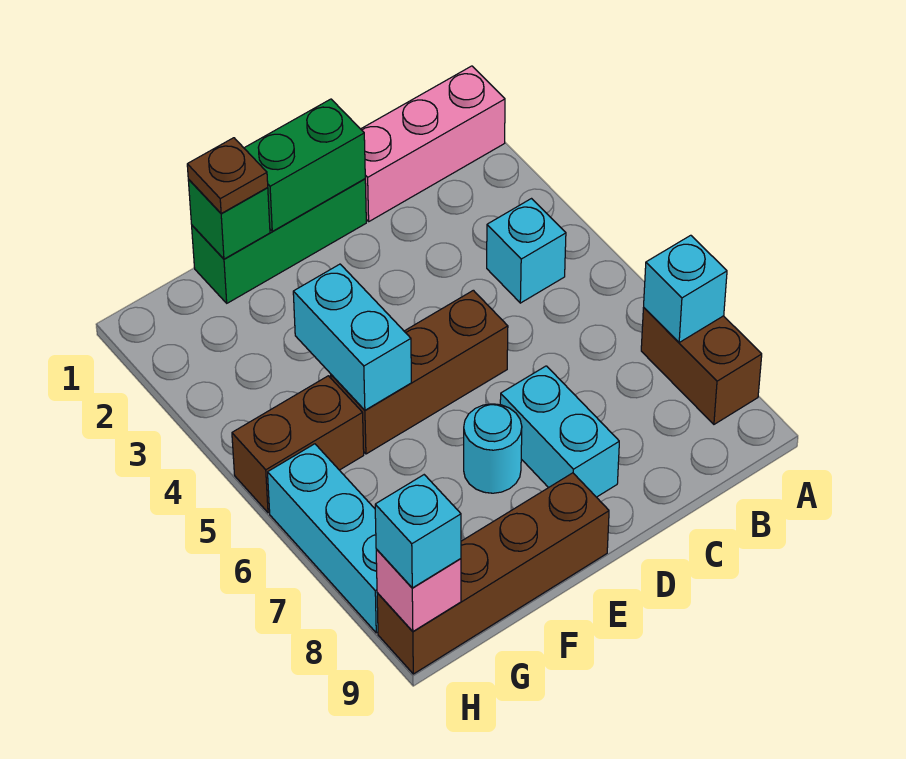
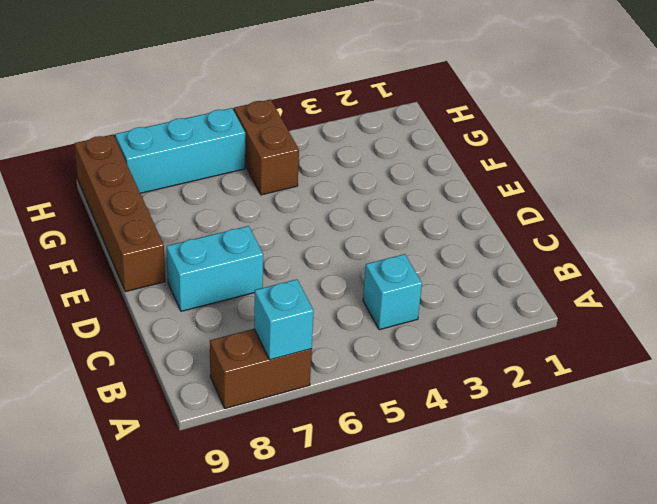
none -> pink brick A1:C1 level 1
none -> green brick D1:F1 level 1
none -> brown brick D5:F5 level 1

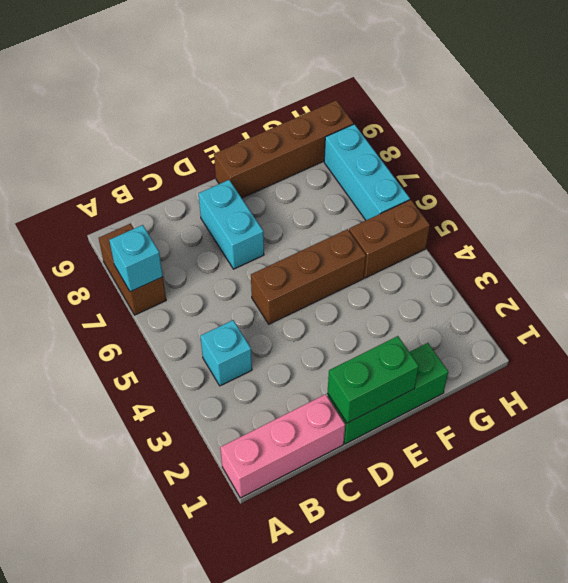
none -> cyan round brick E7 level 1
none -> green brick F1 level 2
none -> cyan brick F4:F5 level 2

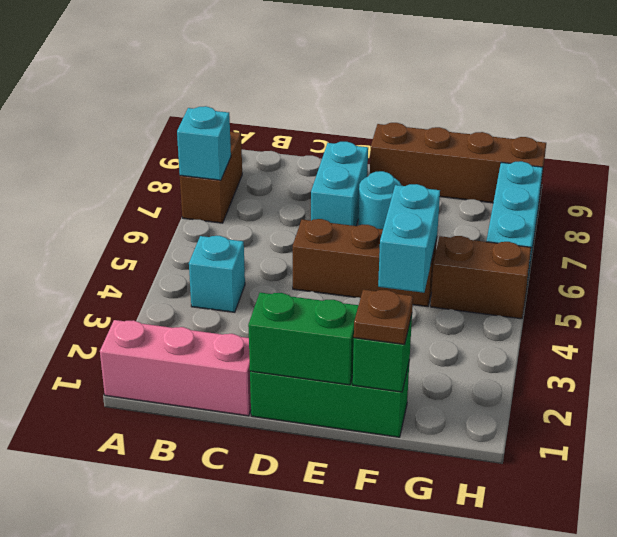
none -> pink brick H9 level 2
none -> cyan brick H9 level 3

